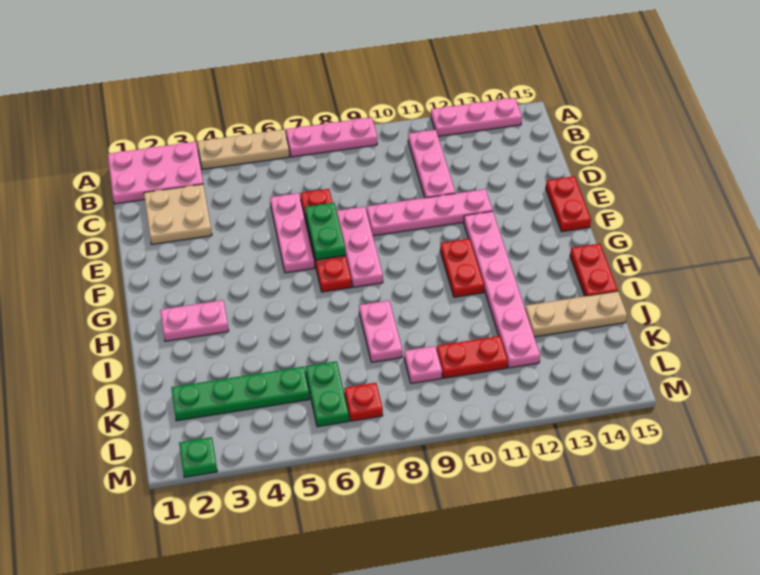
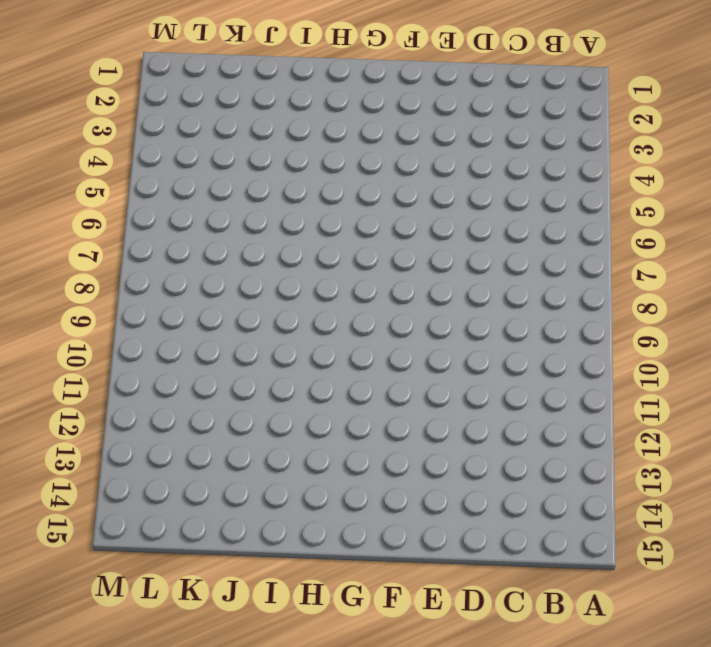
none -> pink plate A1:B3 level 1
none -> tan plate A4:A6 level 1
none -> pink plate A7:A9 level 1

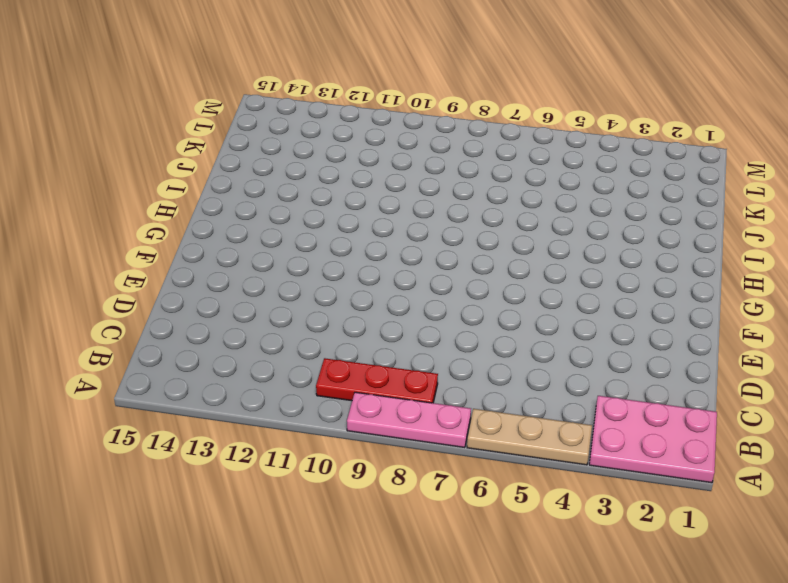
red plate B8:B10 level 1 -> none
none -> pink plate A12:A14 level 1
none -> pink plate B11:D11 level 1
none -> tan plate C2:D3 level 1

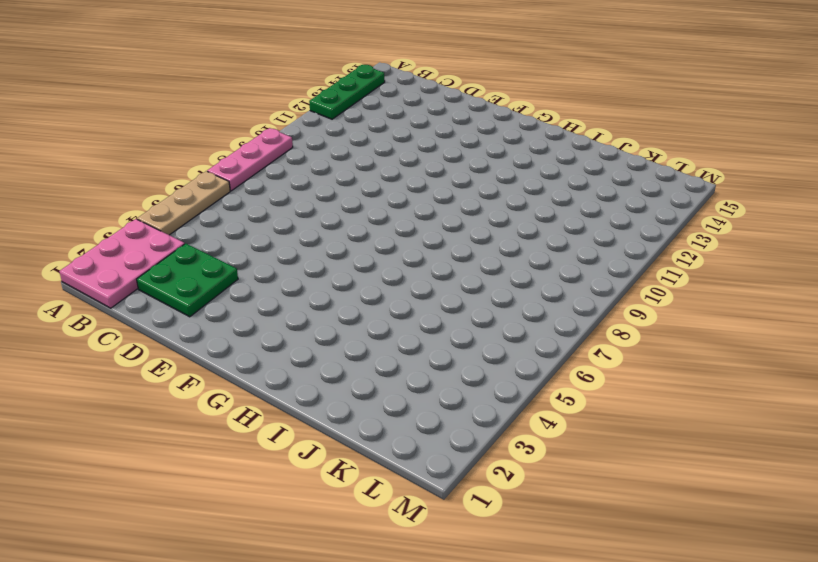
green plate A12:A14 level 1 -> pink plate A12:A14 level 1
green plate C2:D3 level 1 -> tan plate C2:D3 level 1
none -> pink plate B11:D11 level 1
none -> pink plate D6:F6 level 1
none -> red plate D7:G7 level 1

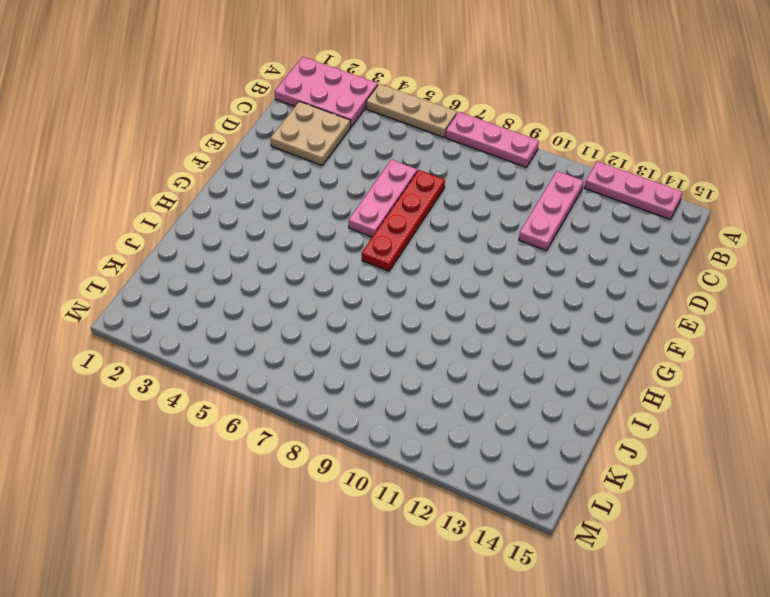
none -> pink plate E8:G8 level 1
none -> pink plate E9:E12 level 1
none -> red plate E15:F15 level 1

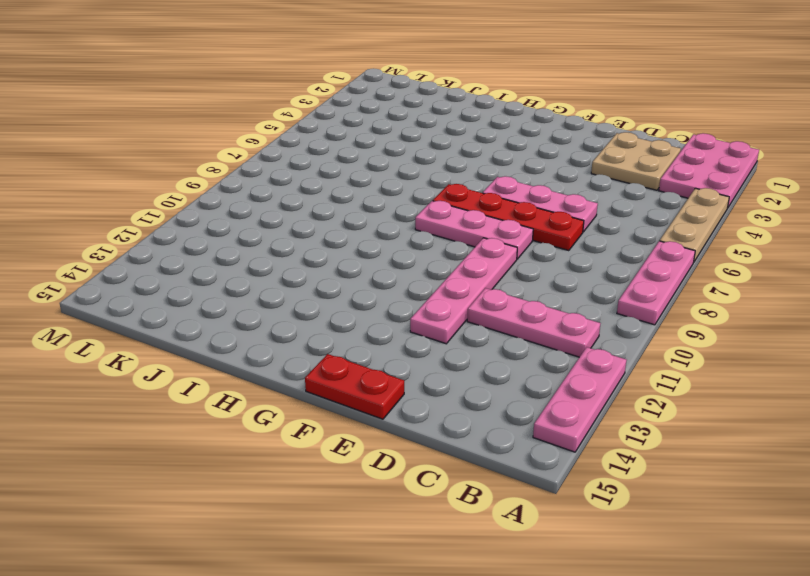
none -> pink plate F12:K12 level 1
none -> red plate G11:H11 level 1
none -> pink plate H2:H3 level 1

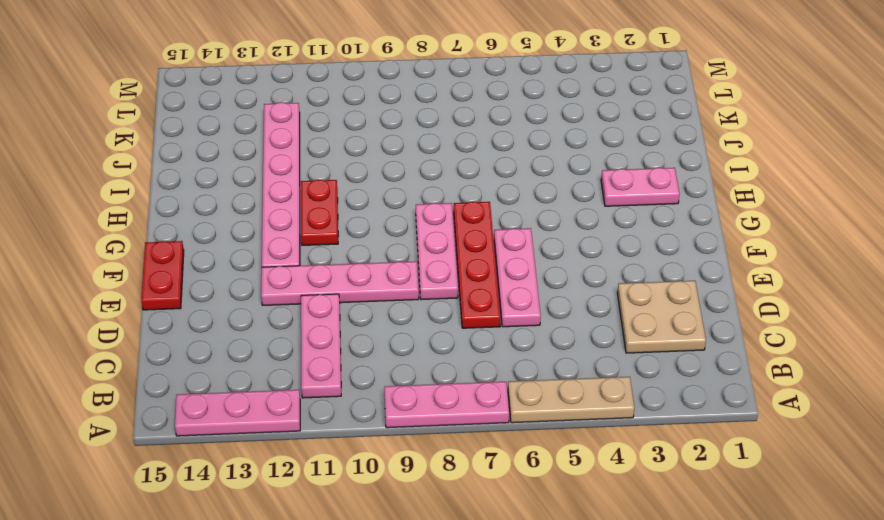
none -> pink plate A1:B3 level 1
none -> red plate H15:I15 level 1
none -> pink plate I8:J8 level 1

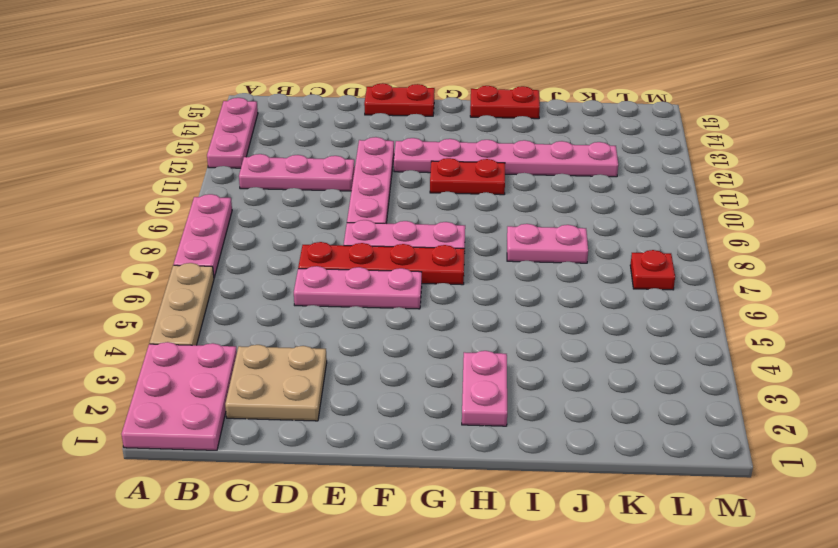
none -> tan plate J13:J15 level 1
none -> green plate K2:K5 level 1
none -> green plate K6:L6 level 1

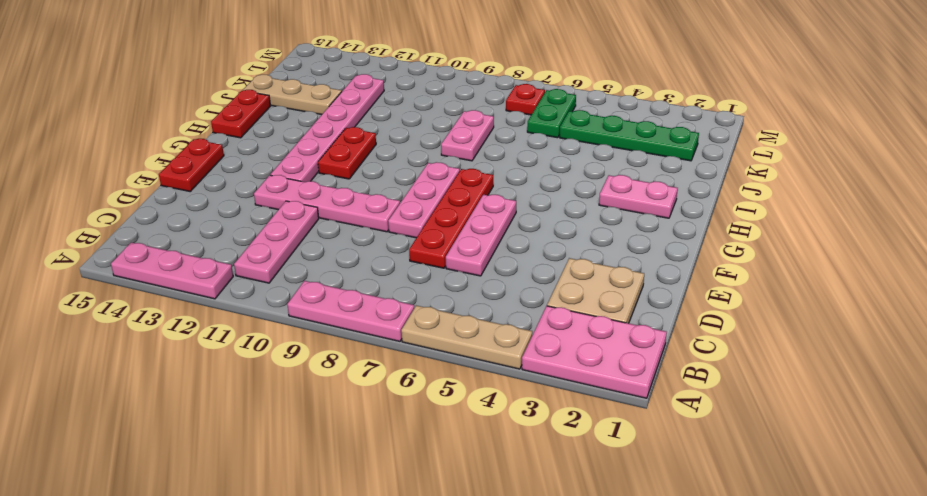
none -> pink plate K9 level 1
none -> red plate K10:K11 level 1
none -> green plate M2 level 1

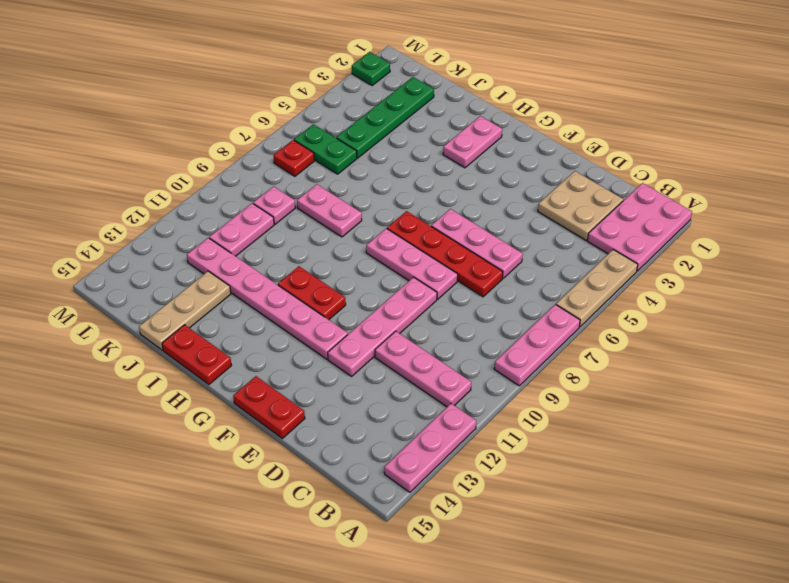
pink plate K10:K11 level 1 -> red plate K10:K11 level 1
none -> green plate E7:F7 level 2

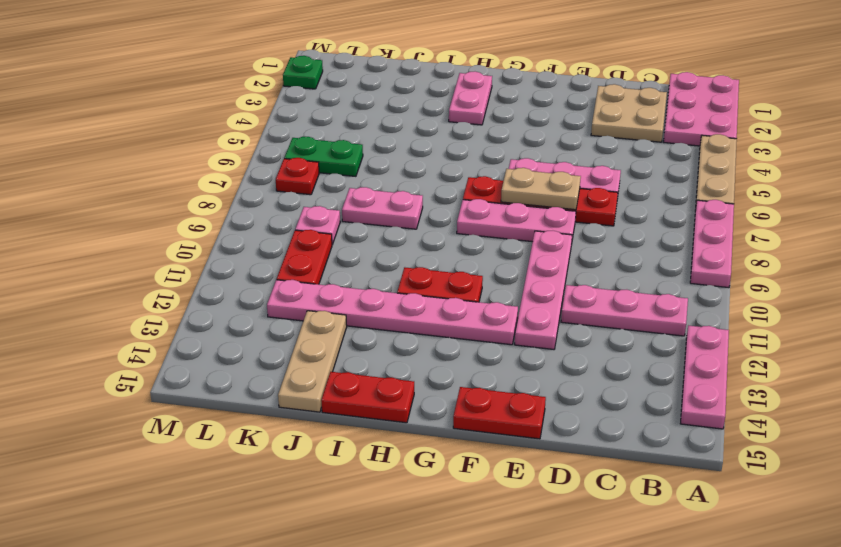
tan plate E7:F7 level 2 -> green plate E7:F7 level 2
none -> green plate K2:K5 level 1

